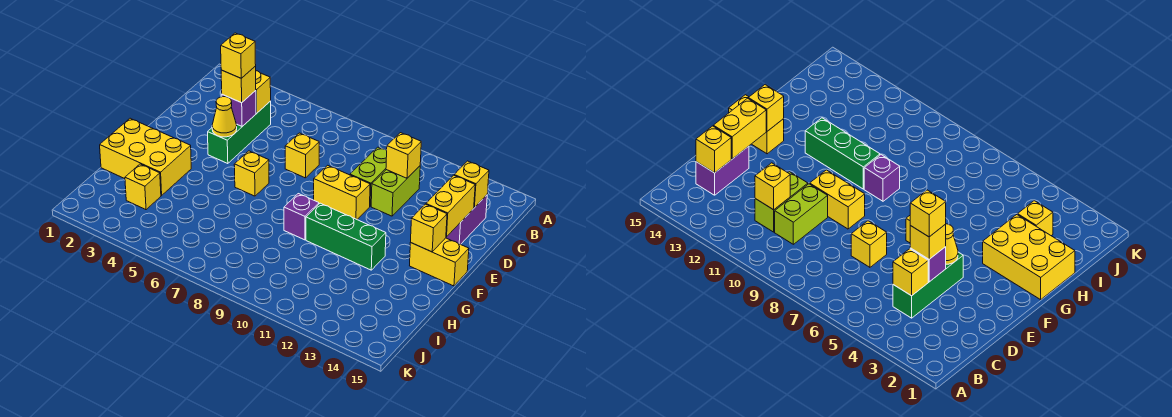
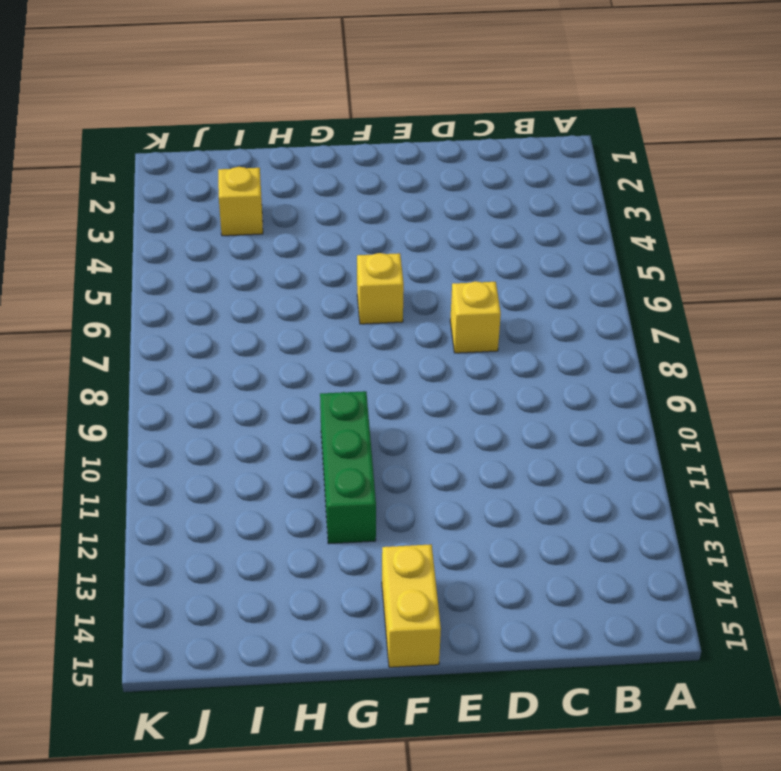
none -> green brick C4:E4 level 1
none -> lime brick C10:D10 level 1
none -> lime brick C11:D11 level 1

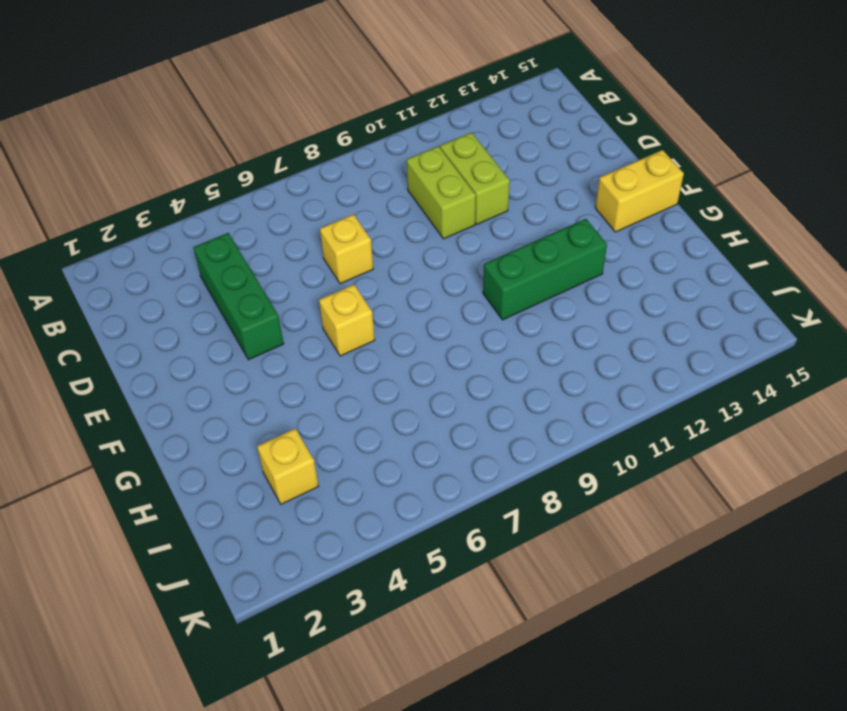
none -> purple brick C14:D14 level 1
none -> yellow brick E9:E10 level 1
none -> yellow brick G1:H3 level 1

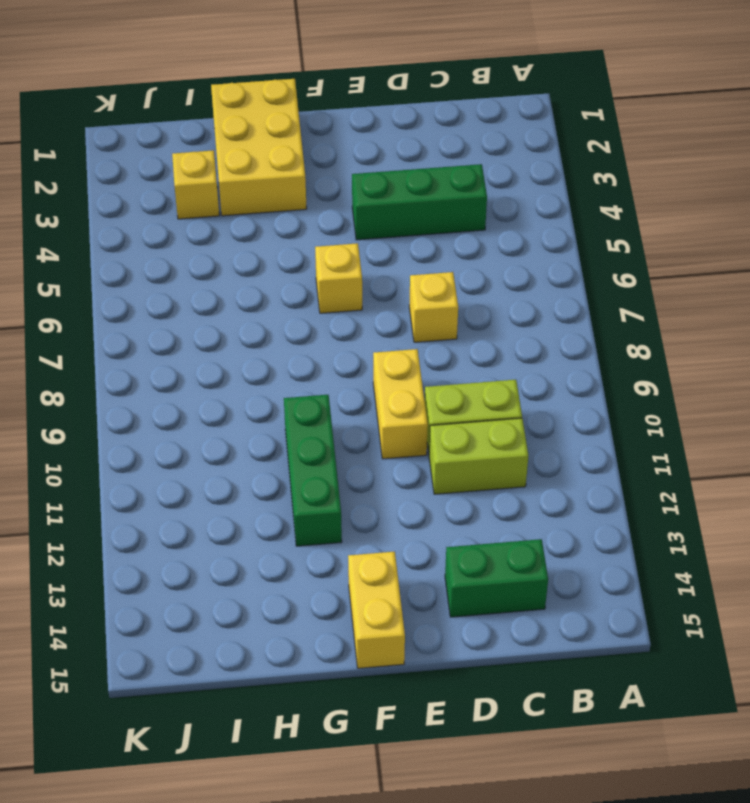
green brick C14:D14 level 1 -> purple brick C14:D14 level 1
none -> purple brick G9 level 1
none -> yellow brick C4 level 2
none -> yellow brick C11 level 2

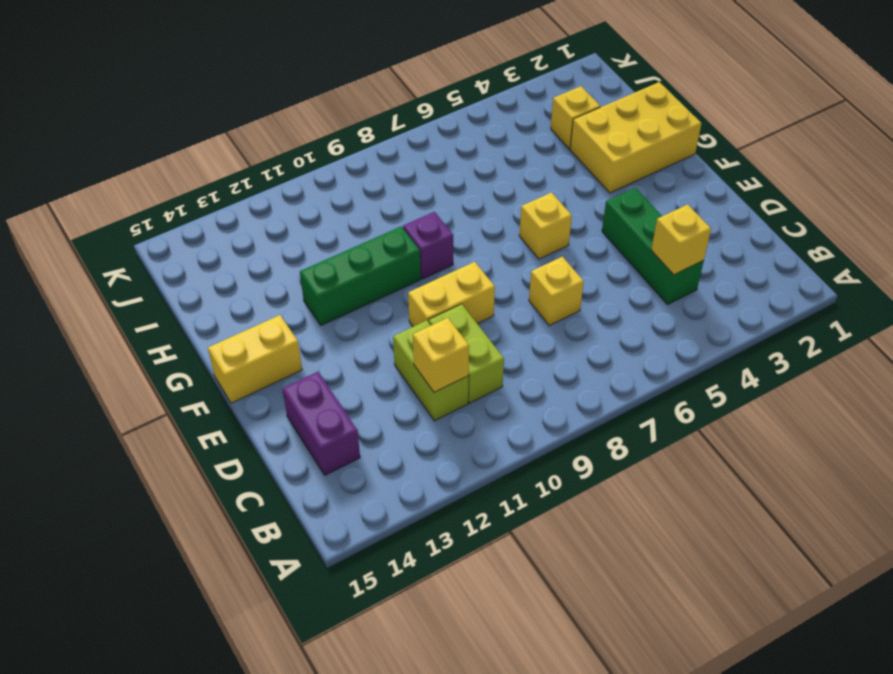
none -> yellow brick C14 level 2
none -> purple brick D4 level 2
none -> yellow brick D14:E14 level 2

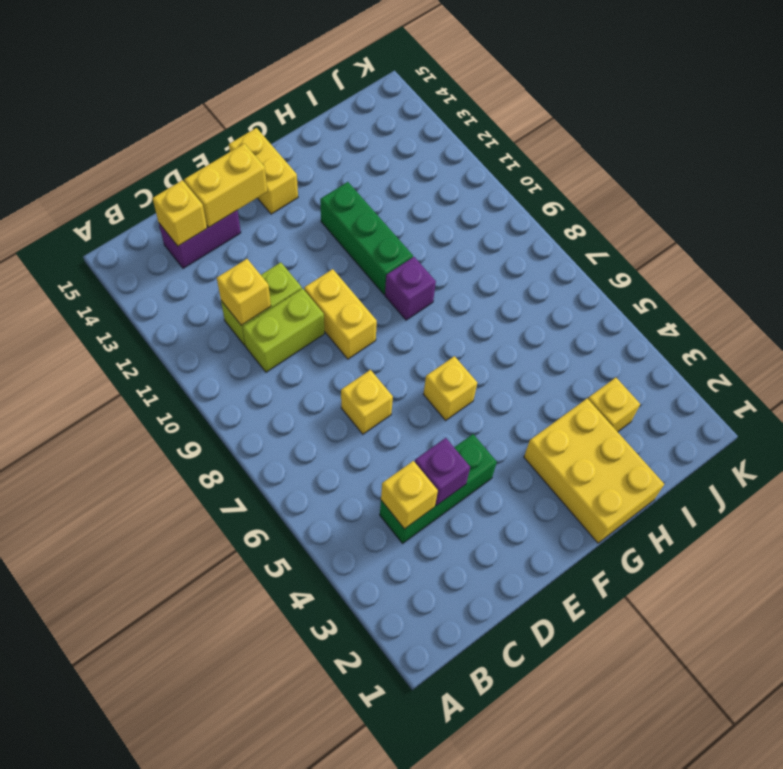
none -> yellow cone E4 level 2
none -> yellow brick F14 level 2
none -> yellow brick D4 level 3

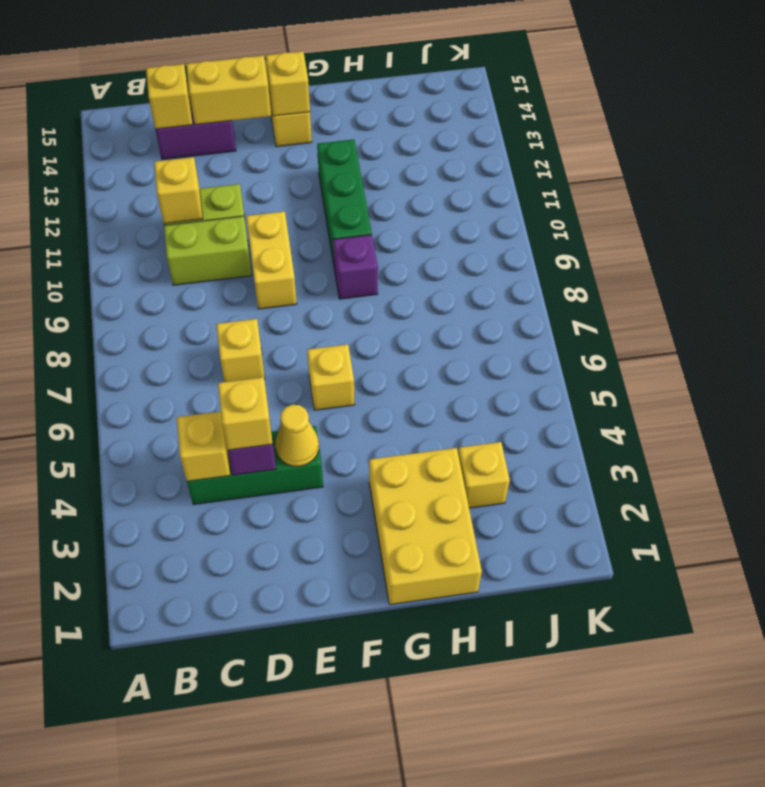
none -> yellow brick D4 level 4

